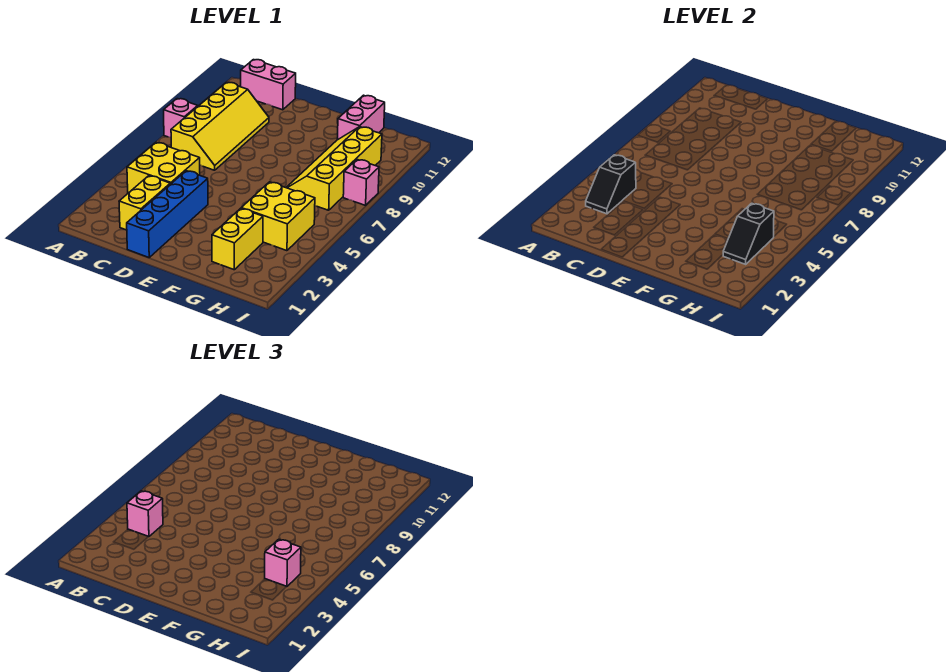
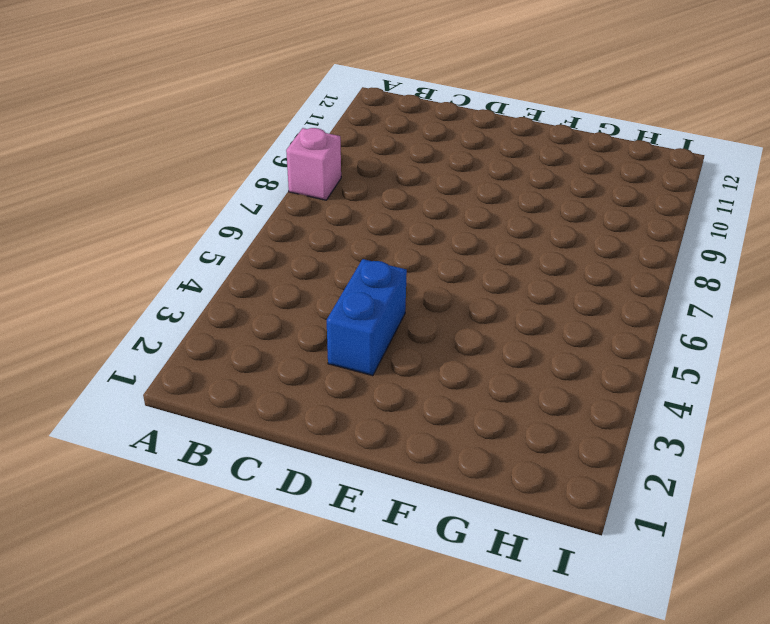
blue brick D3:D4 level 1 -> blue brick D1:D4 level 1
none -> yellow brick B4:C5 level 1
none -> yellow slope B7:C10 level 1 top B
none -> pink brick B12:C12 level 1

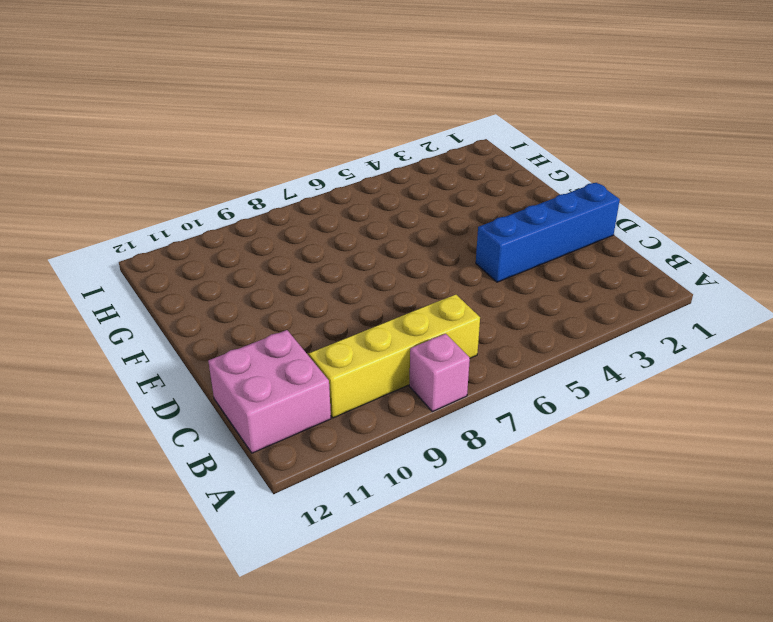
pink brick B11:C12 level 1 -> pink brick B12:C12 level 1
none -> yellow brick B4:C5 level 1
none -> yellow brick C2:C3 level 1
none -> yellow brick G2:G3 level 1

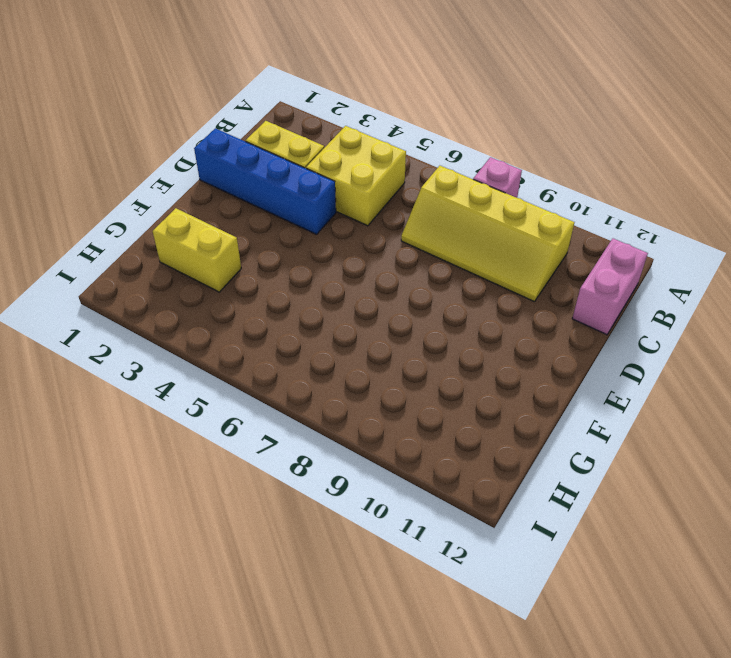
none -> yellow brick G4:H5 level 1
none -> yellow slope G7:H10 level 1 top H
none -> pink brick G11:G12 level 1

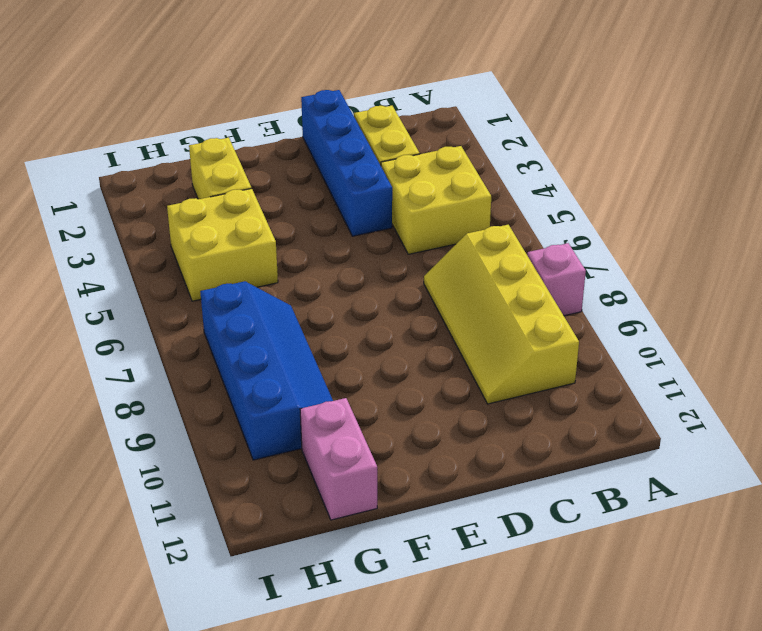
blue slope G7:H10 level 1 top H -> yellow slope G7:H10 level 1 top H
none -> pink brick B12:C12 level 1
none -> pink brick I8 level 1
none -> black slope B3:B4 level 2 top 4

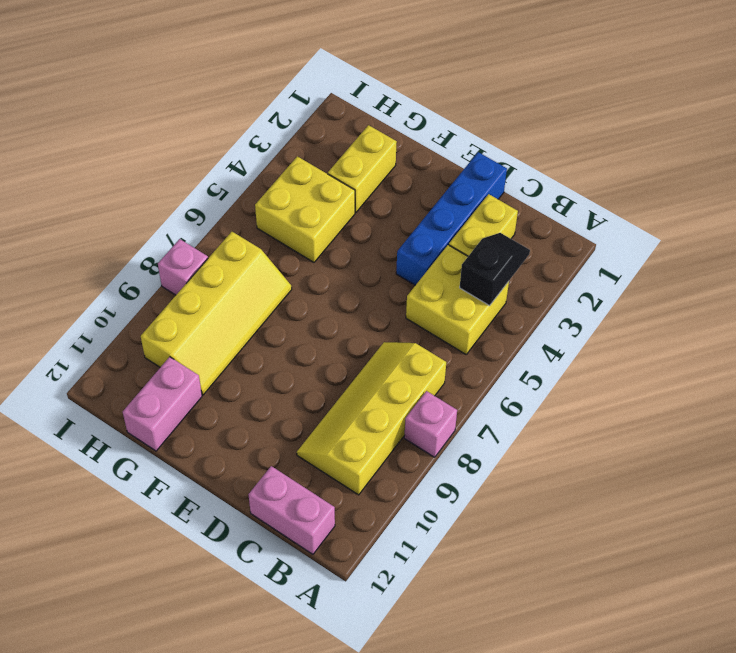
none -> black slope H3:H4 level 2 top 4
none -> pink brick B4 level 3
none -> pink brick H4 level 3

